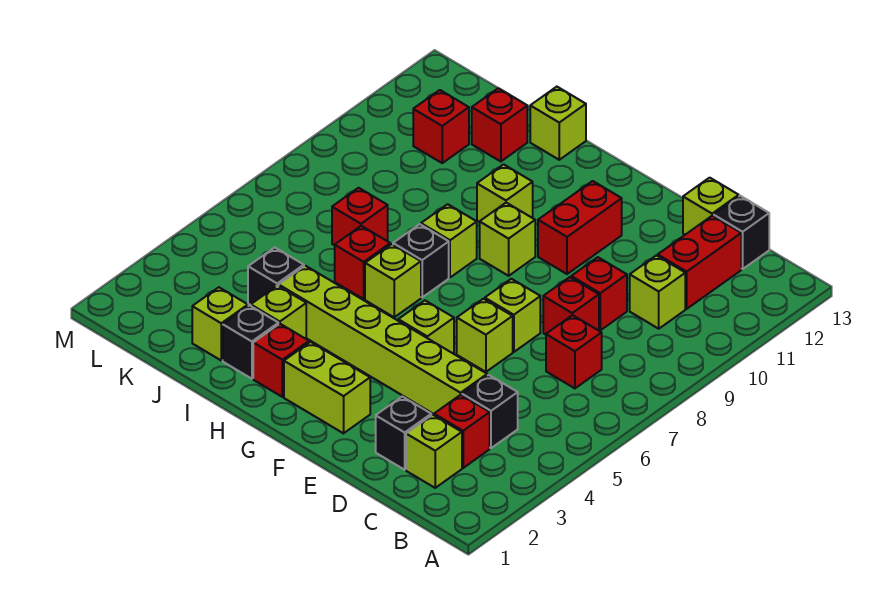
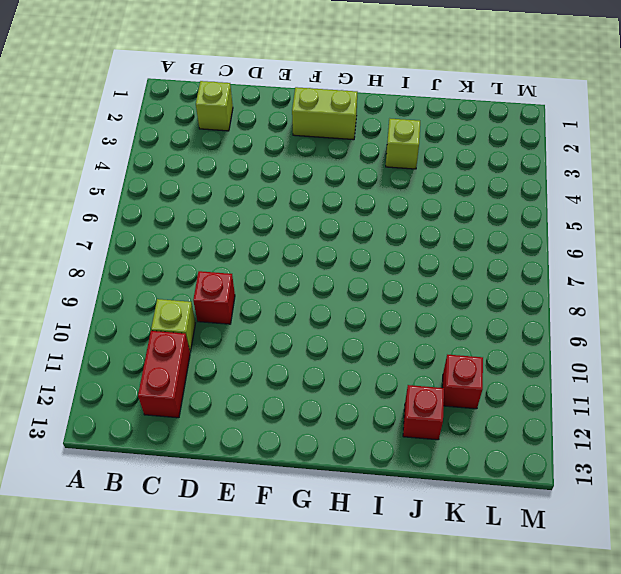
none -> red brick C3 level 1
none -> black brick C4 level 1
none -> red brick C7 level 1
none -> black brick C13 level 1

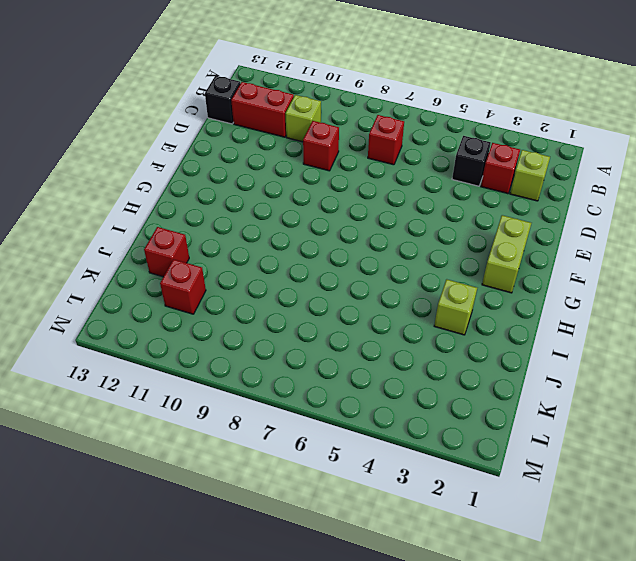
none -> black brick D2 level 1
none -> lime brick D4:I4 level 1
none -> red brick D8 level 1
none -> lime brick D13 level 1

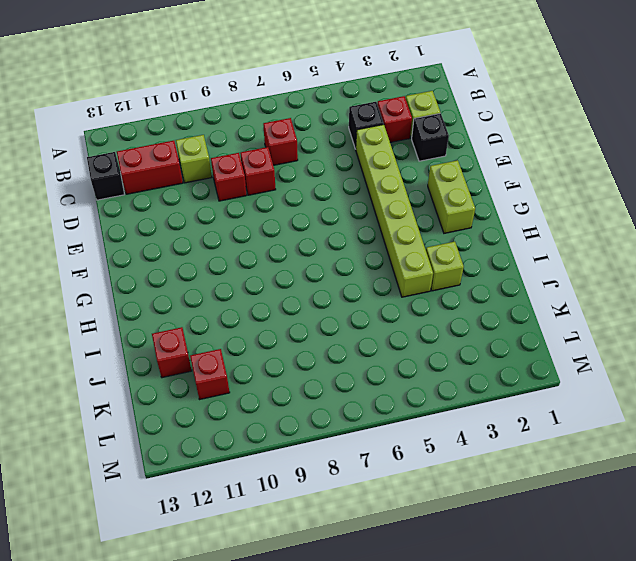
none -> lime brick D13 level 1
none -> lime brick E6 level 1
none -> lime brick E7 level 1
none -> lime brick F5 level 1

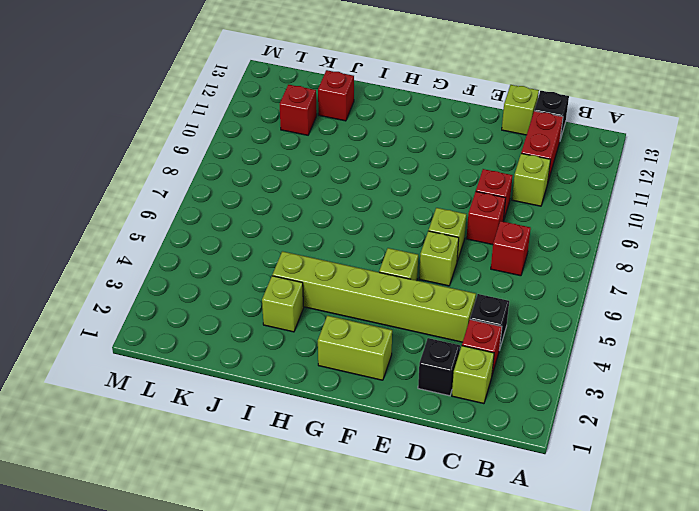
none -> red brick F10:F11 level 1
none -> lime brick G9 level 1
none -> red brick H2 level 1
none -> lime brick H6 level 1

